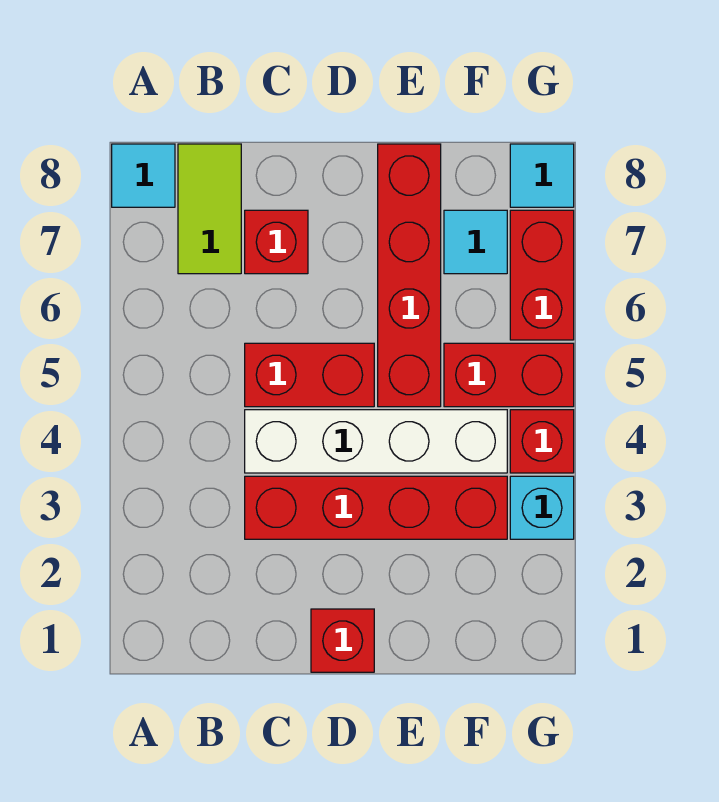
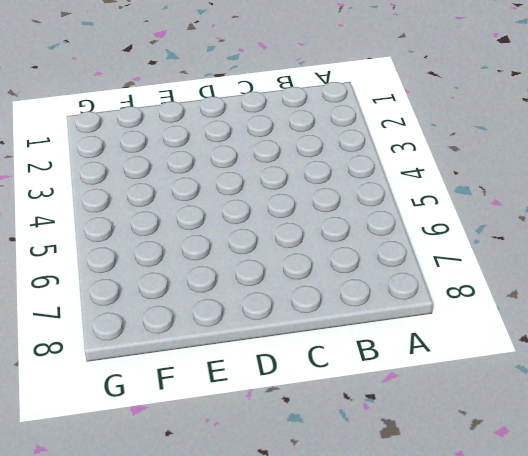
none -> cyan tile A8 level 1
none -> lime tile B7:B8 level 1
none -> red brick C3:F3 level 1

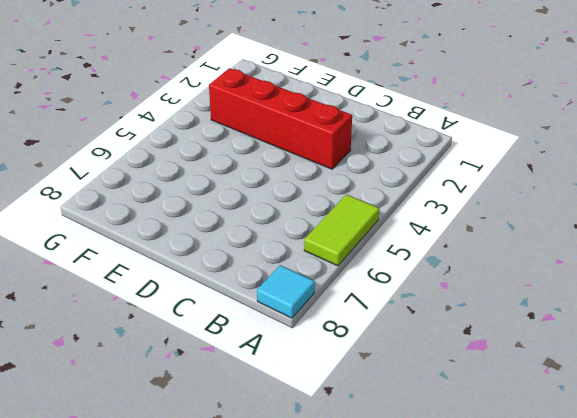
lime tile A5:A6 level 1 -> lime tile B7:B8 level 1
none -> white brick C4:F4 level 1
none -> red brick C5:D5 level 1
none -> red brick C7 level 1

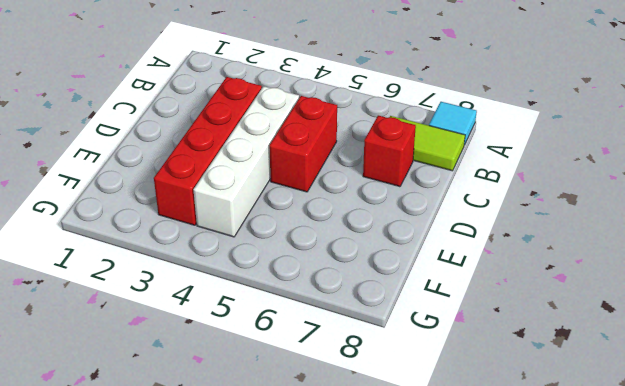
none -> red brick D1 level 1
none -> red brick E5:E8 level 1
none -> red brick F5:G5 level 1

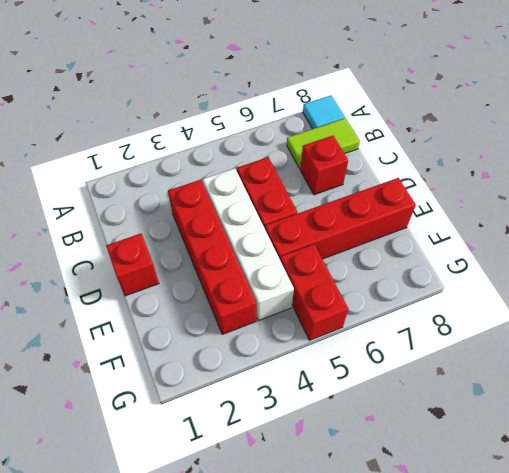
none -> cyan tile F7 level 1
none -> cyan brick G3 level 1
none -> red brick G4 level 1

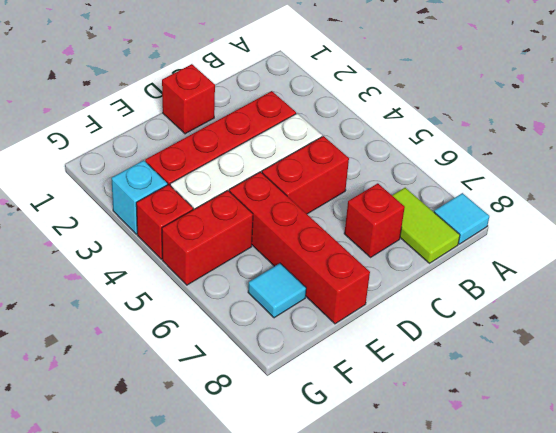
none -> red brick G6:G7 level 1
none -> cyan tile G8 level 1

